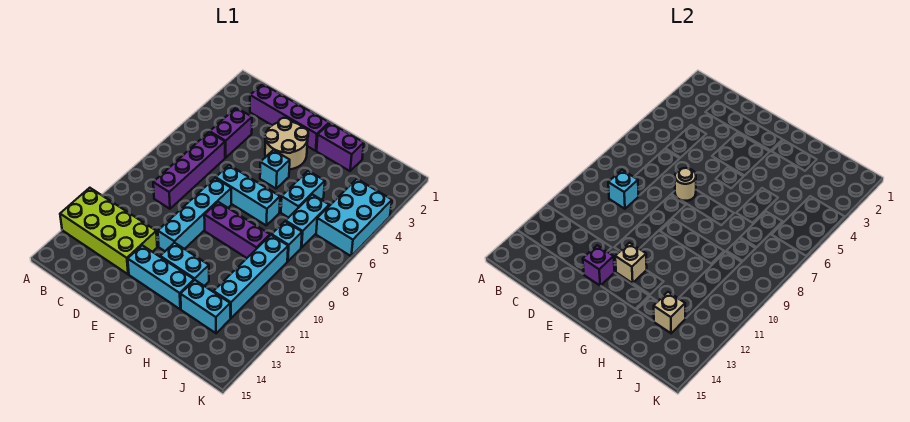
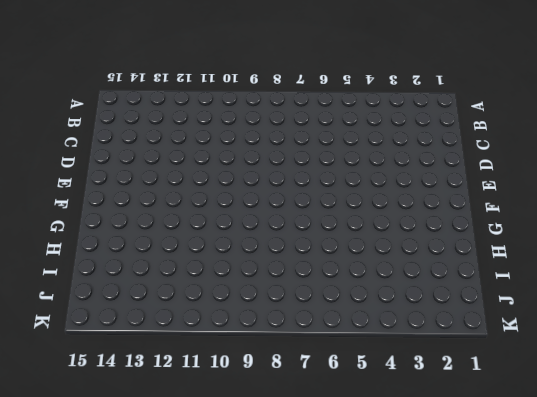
none -> lime brick A12:D13 level 1
none -> purple brick C2:F2 level 1
none -> purple brick C4:C5 level 1

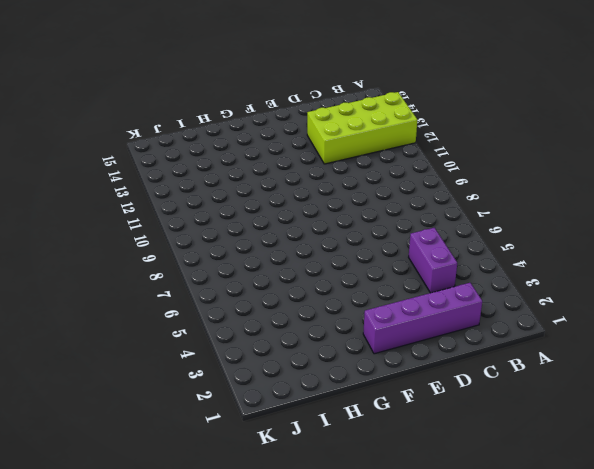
none -> purple brick C6:C9 level 1
none -> tan round brick E3:F4 level 1
none -> cyan brick E7:G7 level 1

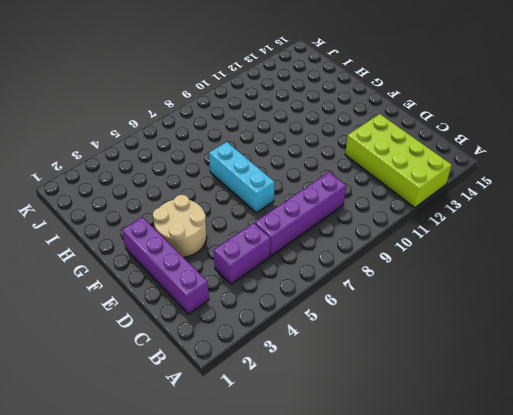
none -> cyan brick E8:E11 level 1
none -> cyan brick E13:G13 level 1
none -> cyan brick F5 level 1

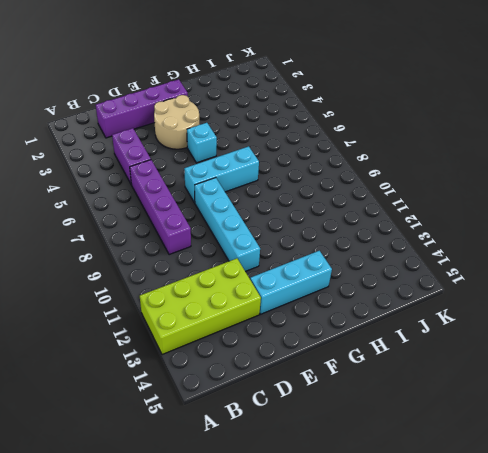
none -> purple brick F9:H9 level 1
none -> cyan brick F12:G12 level 1
none -> purple brick G2:H2 level 1

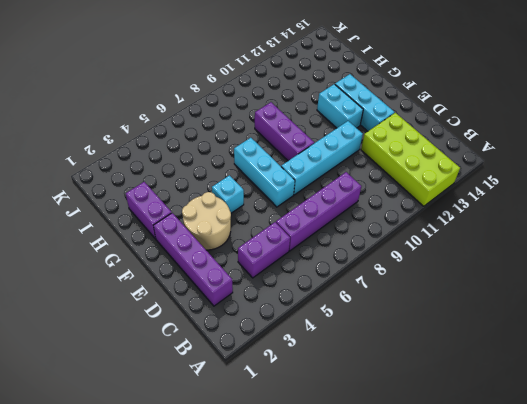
none -> cyan brick H5:H6 level 1
none -> cyan brick H13:I13 level 1
none -> cyan brick I6:I7 level 1

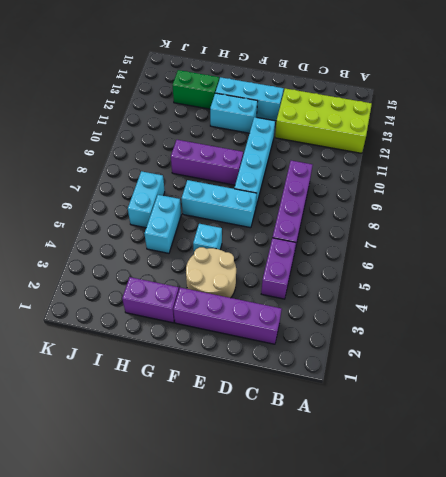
green brick H13:I13 level 1 -> cyan brick H13:I13 level 1
none -> cyan brick I8 level 1
none -> cyan brick I9:I12 level 1
none -> cyan brick J4:K6 level 1

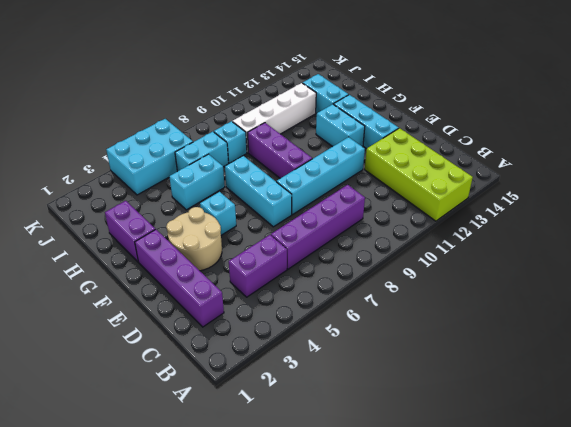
white brick I9:I12 level 1 -> cyan brick I9:I12 level 1
none -> cyan brick C9 level 2
none -> tan round brick E7 level 2
none -> purple brick E13 level 2

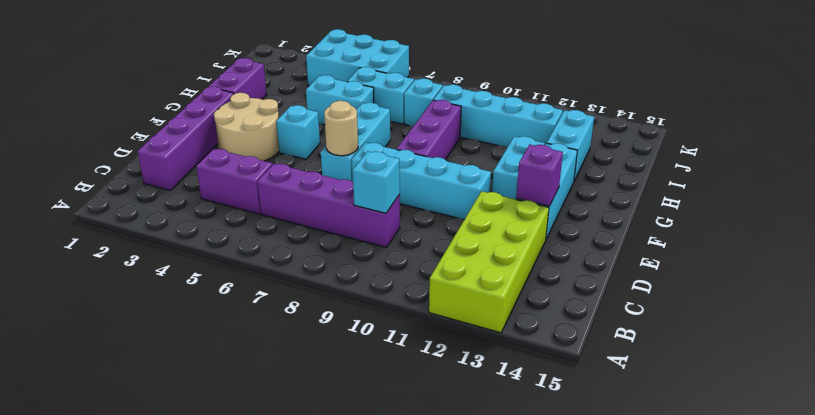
none -> tan brick F12 level 2
none -> tan brick I13 level 2

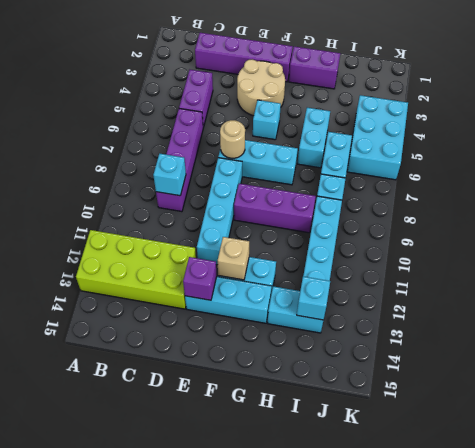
cyan brick I13 level 2 -> tan brick I13 level 2

